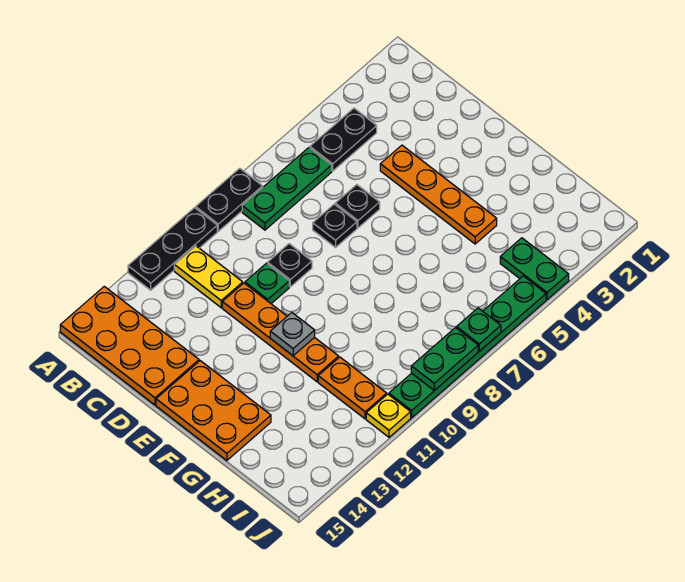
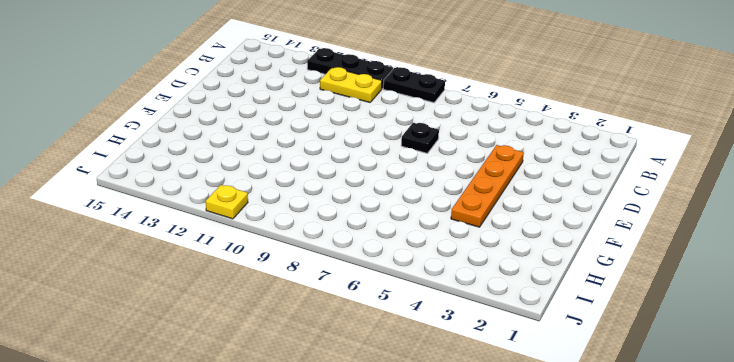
yellow plate B10:B11 level 1 -> yellow plate B11:C11 level 1
none -> orange plate A14:D15 level 1
none -> black plate B4:B5 level 1
none -> green plate B6:B8 level 1

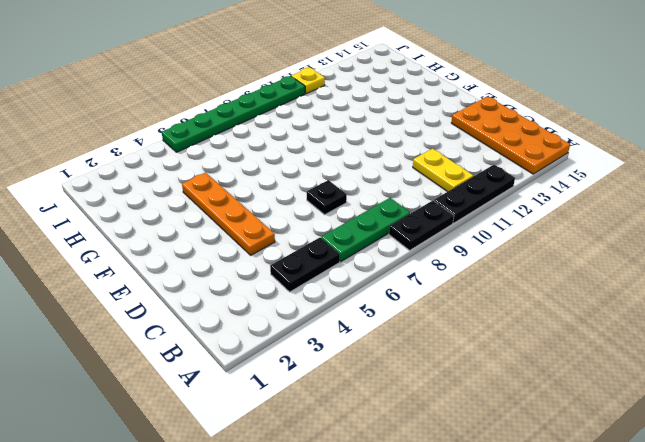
none -> black plate D6 level 1
none -> black plate D9 level 1
none -> green plate D10 level 1

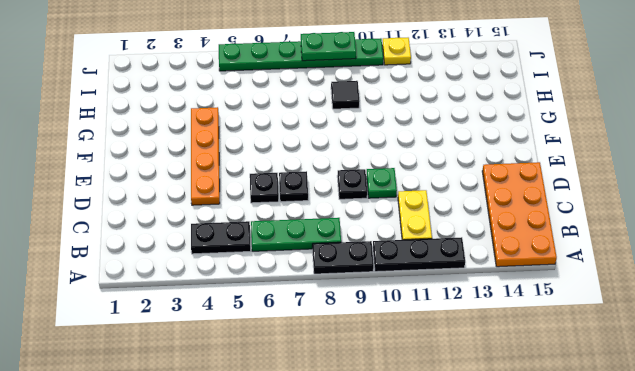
black tile H9 level 1 -> none
none -> orange plate D11:G11 level 1
none -> orange plate E14:G15 level 1
none -> orange plate H11:I11 level 1

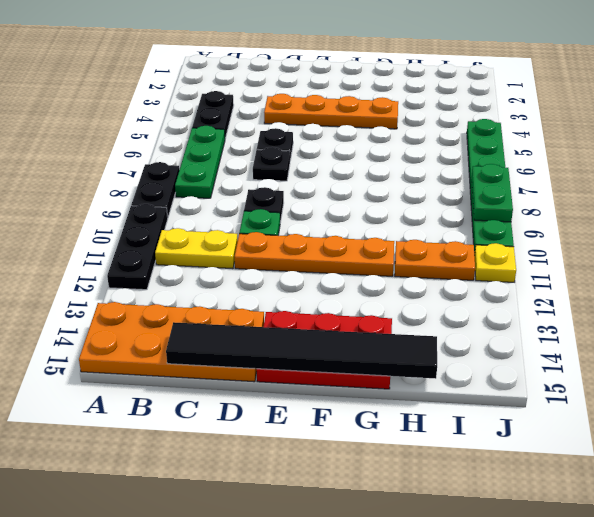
black tile C15:H15 level 2 -> none
red plate E14:G15 level 1 -> orange plate E14:G15 level 1
none -> green plate I4:J4 level 1
none -> grey plate F11 level 2
none -> green plate J7 level 2

